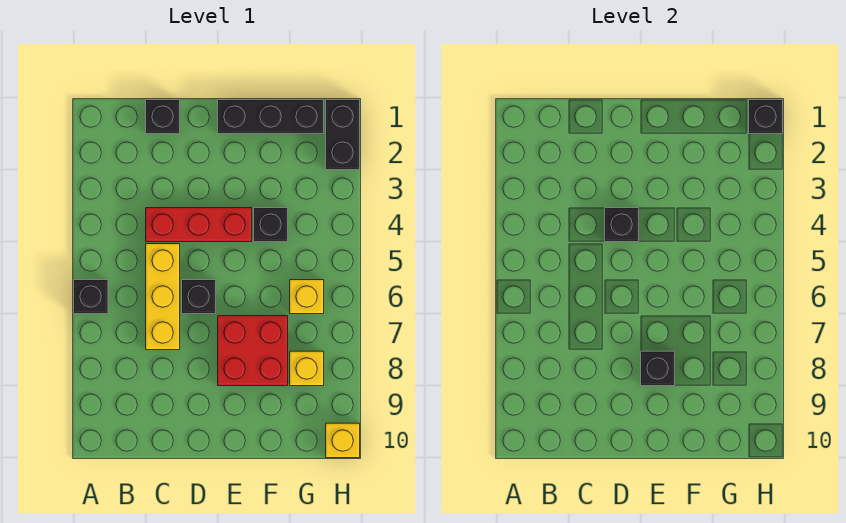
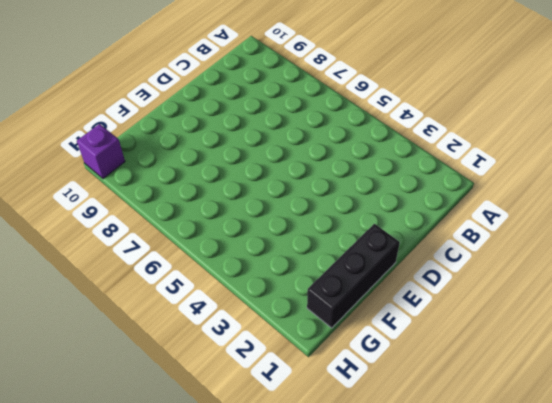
purple brick H10 level 1 -> yellow brick H10 level 1
none -> black brick A6 level 1
none -> black brick C1 level 1
none -> red brick C4:E4 level 1

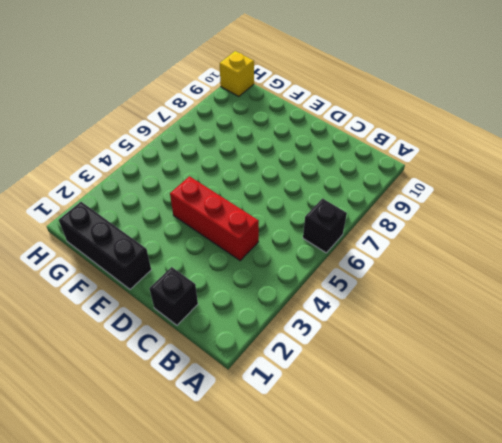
none -> yellow brick C5:C7 level 1
none -> black brick D6 level 1
none -> red brick E7:F8 level 1

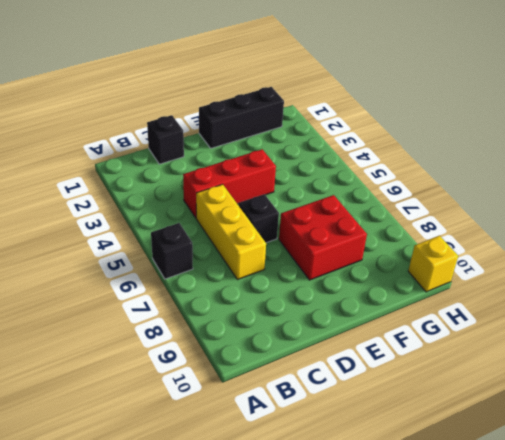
none -> black brick F4 level 1
none -> yellow brick G6 level 1
none -> yellow brick G8 level 1

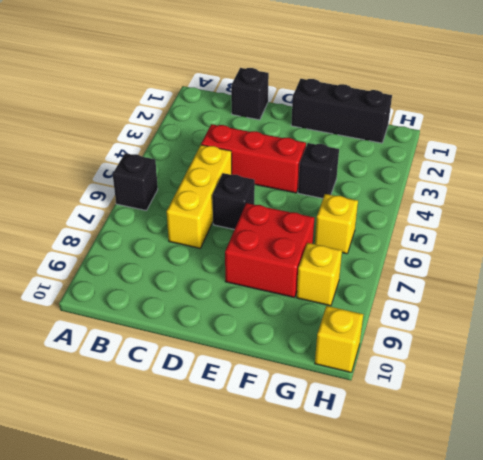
none -> black brick H1:H2 level 1
none -> black brick D4 level 2
none -> black brick E8 level 2

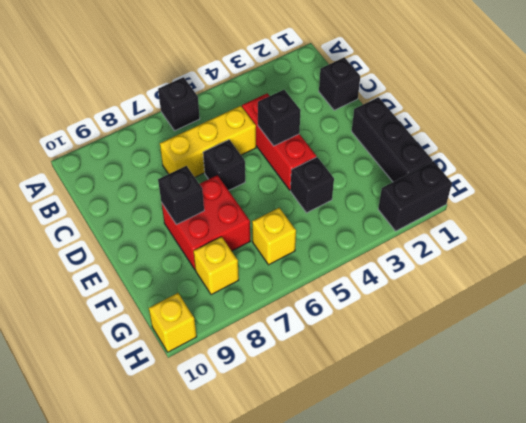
none -> black brick H1 level 2

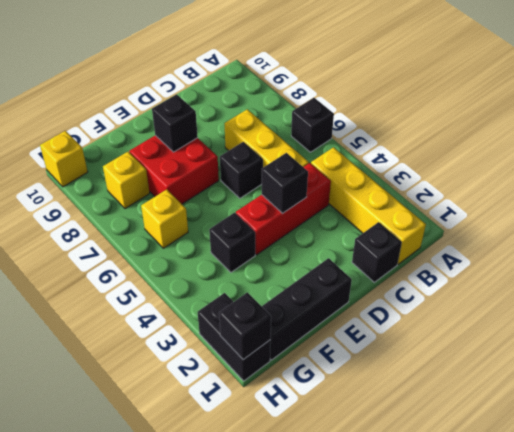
yellow brick B1:B4 level 1 -> none

